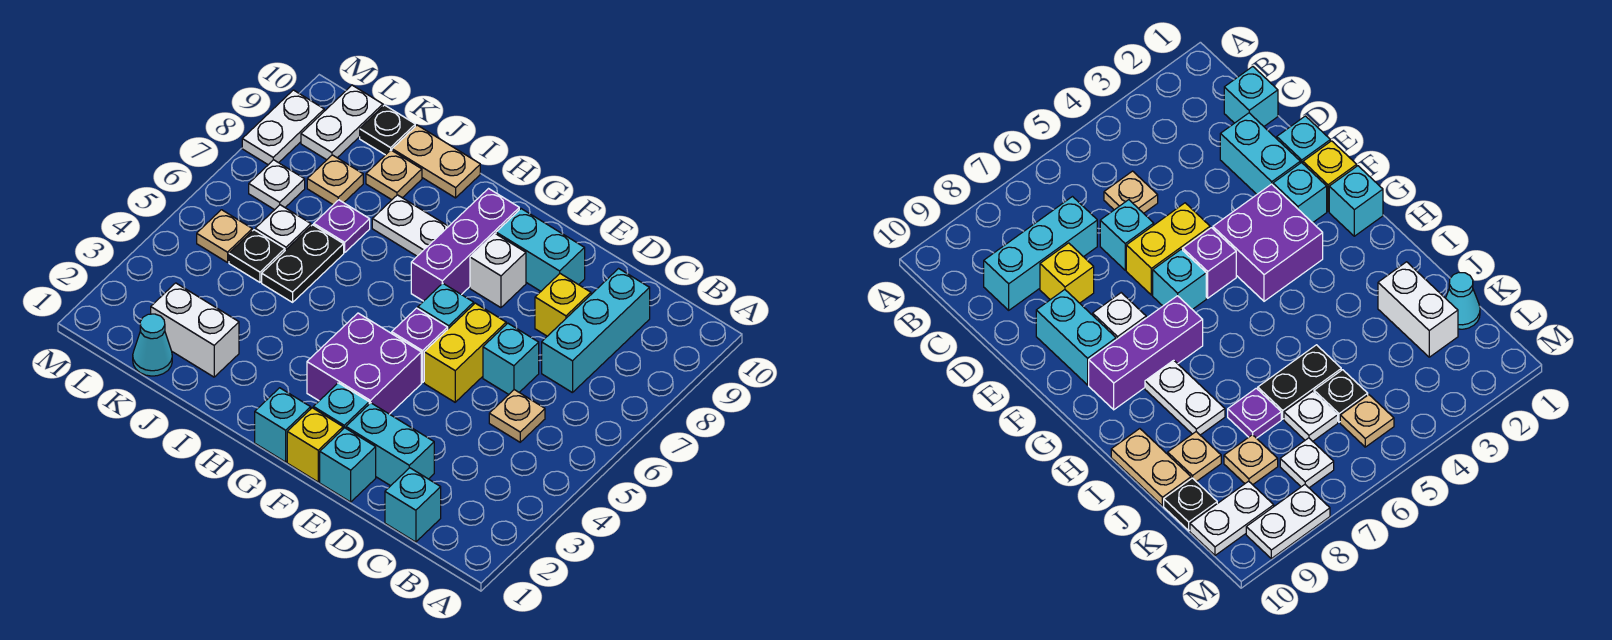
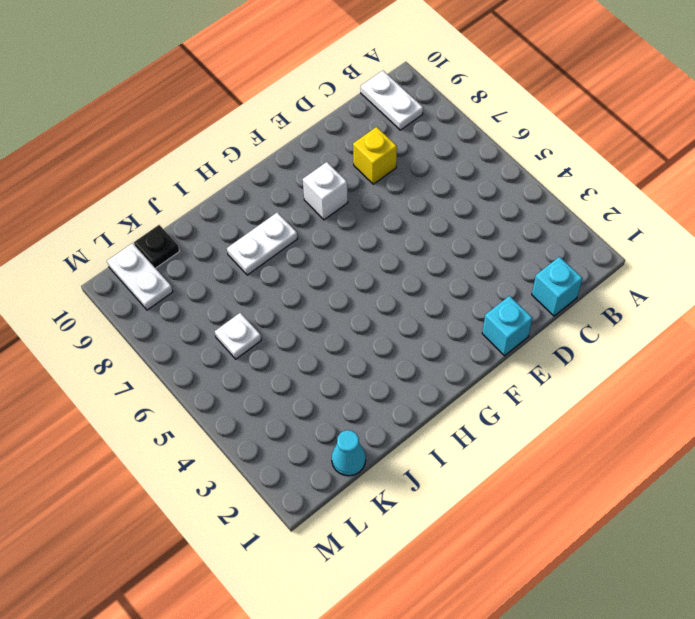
white plate B9:B10 level 1 -> white plate M8:M9 level 1
none -> tan plate C5 level 1
none -> cyan brick C7:C9 level 1
none -> cyan brick D2:E2 level 1
none -> cyan brick D6 level 1

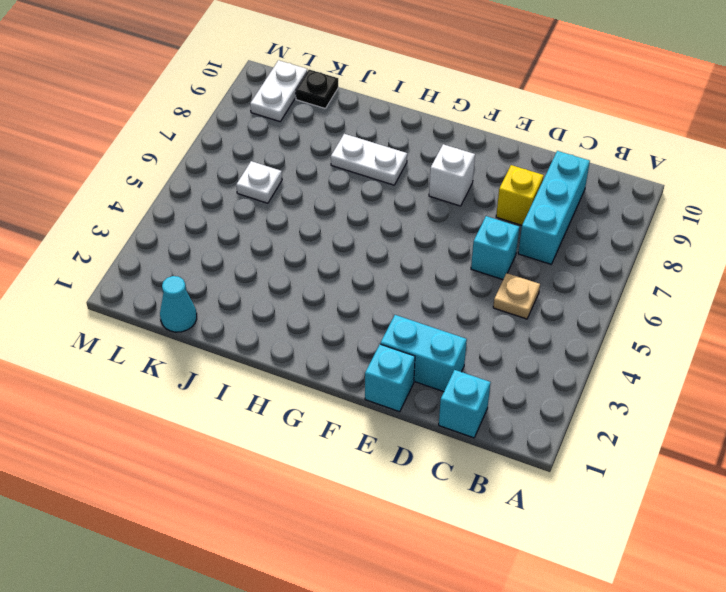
none -> yellow brick E5:E6 level 1
none -> cyan brick E9:F9 level 1
none -> yellow brick F1 level 1
none -> cyan brick F2 level 1

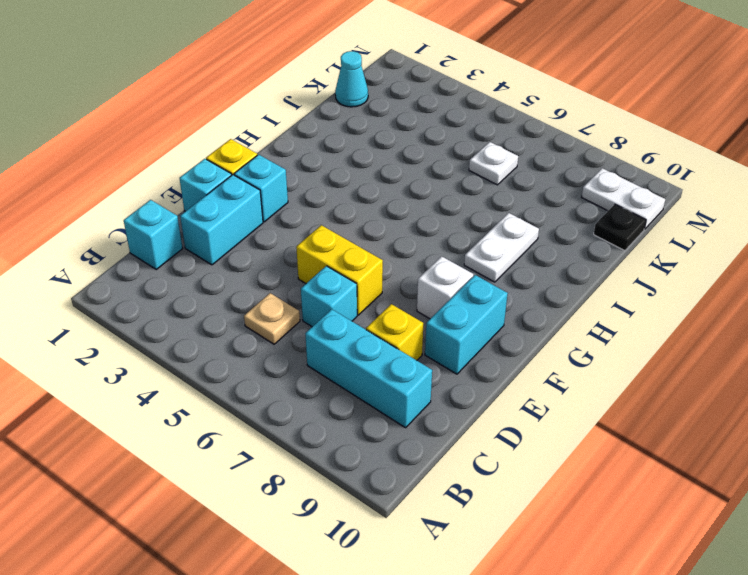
none -> purple brick F3:G4 level 1
none -> purple brick F5 level 1
none -> cyan brick F6 level 1
none -> cyan brick G1 level 1

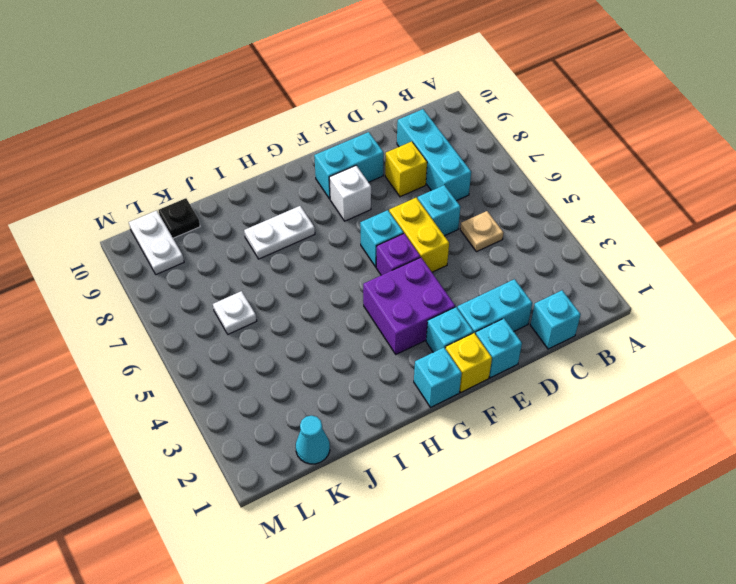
none -> purple brick G7:G9 level 1
none -> tan plate I10:J10 level 1
none -> white brick J2:K2 level 1
none -> black plate J5:J6 level 1

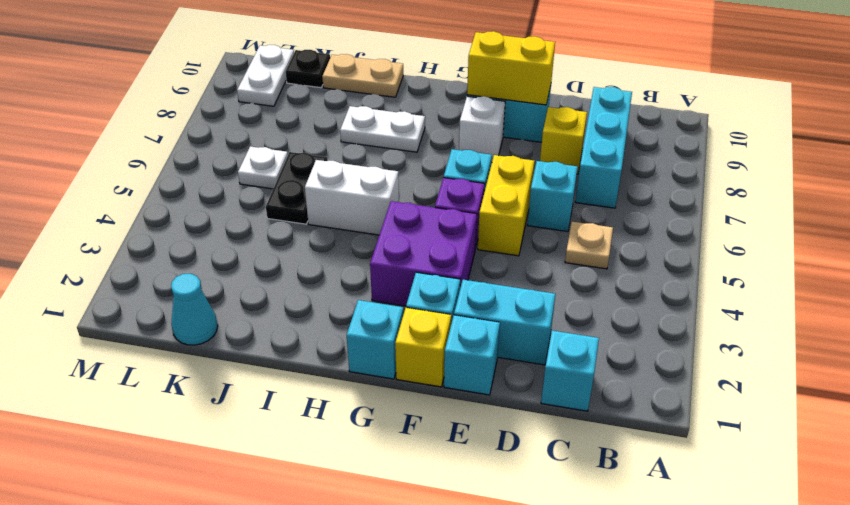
yellow brick E9:F9 level 2 -> none
white brick H5:I5 level 1 -> white brick J2:K2 level 1
none -> purple brick G7:G9 level 1
none -> purple plate J7 level 1
none -> tan plate J9 level 1
none -> black plate K5 level 1

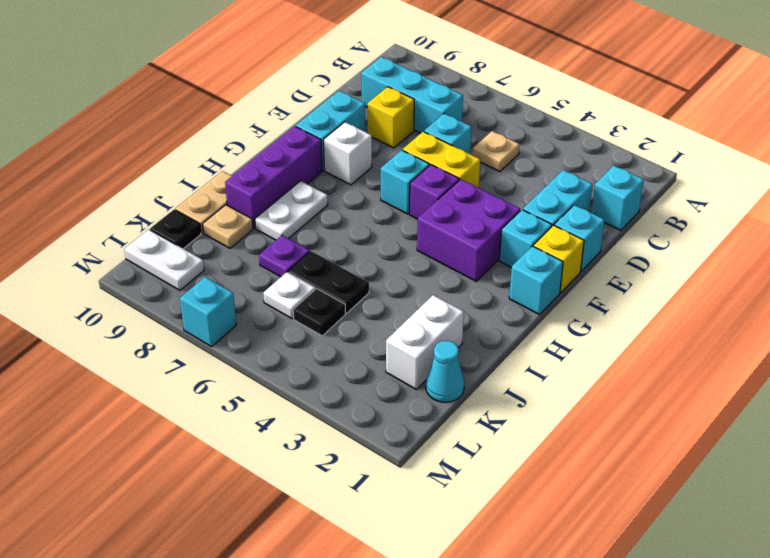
purple brick G9:I9 level 1 -> purple brick G7:G9 level 1
cyan brick M7 level 1 -> none
none -> tan plate K8 level 1
none -> tan plate L5 level 1
none -> white plate L7 level 1
none -> white plate M8:M9 level 1

